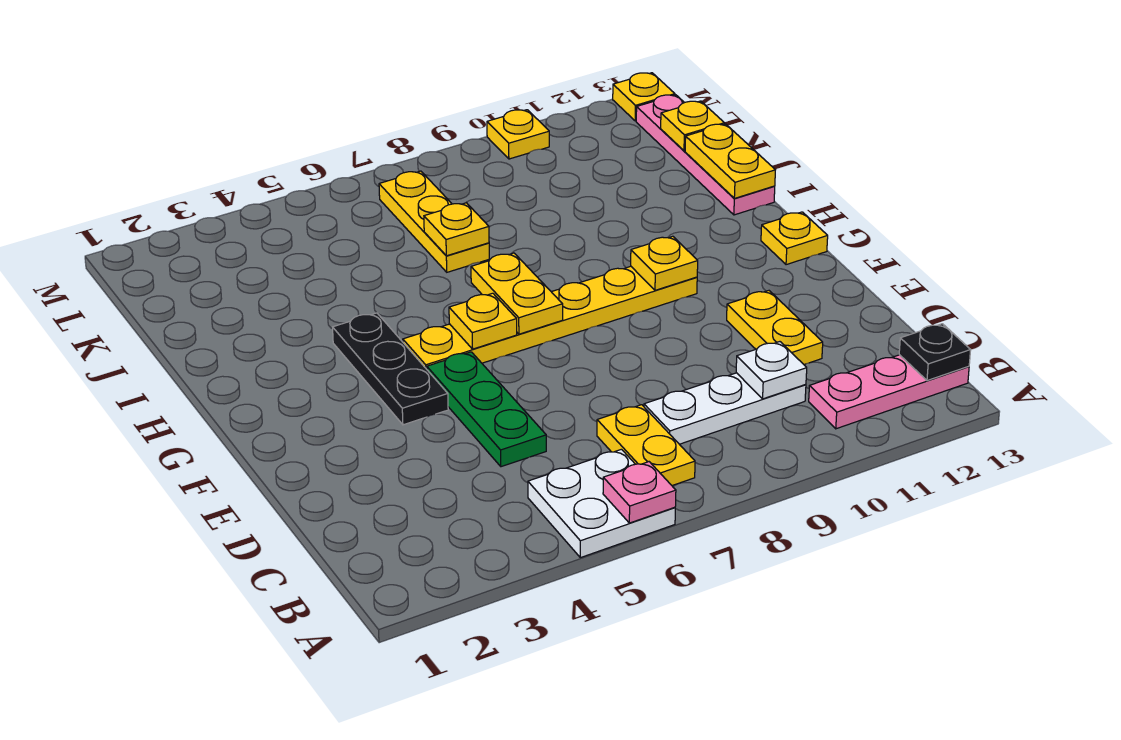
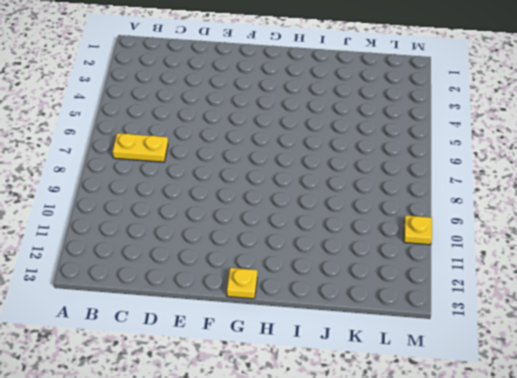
none -> white plate A5:B6 level 1
none -> pink plate B11:B13 level 1
none -> white plate C8:C10 level 1

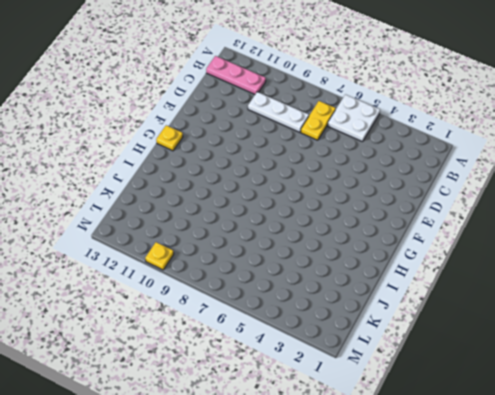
none -> green plate D5:F5 level 1
none -> yellow plate D11:E11 level 1
none -> black plate F4:H4 level 1

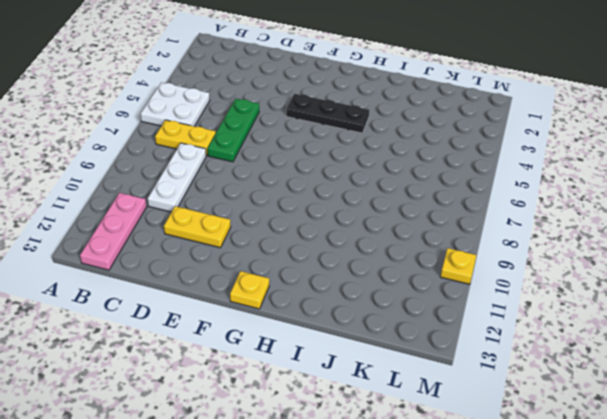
green plate D5:D7 level 1 -> green plate D5:F5 level 1
none -> yellow plate G5:G10 level 1
none -> pink plate I13:L13 level 1
none -> yellow plate J7:L7 level 1

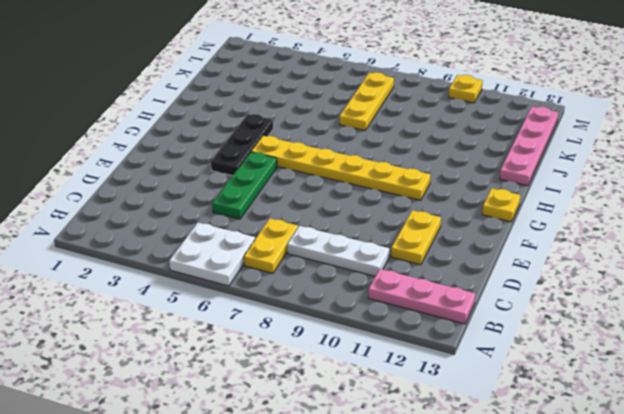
none -> yellow plate M13 level 1
none -> pink plate A6 level 2
none -> black plate B13 level 2

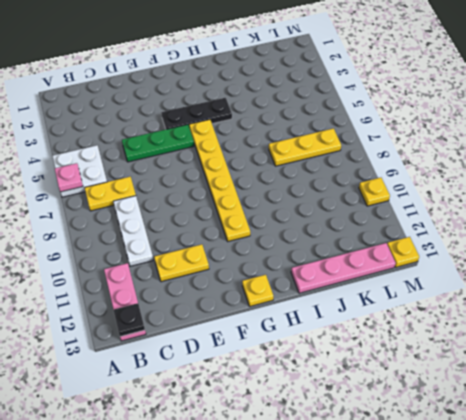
none -> white plate C10 level 2
none -> yellow plate G6 level 2
none -> yellow plate G7:H7 level 2

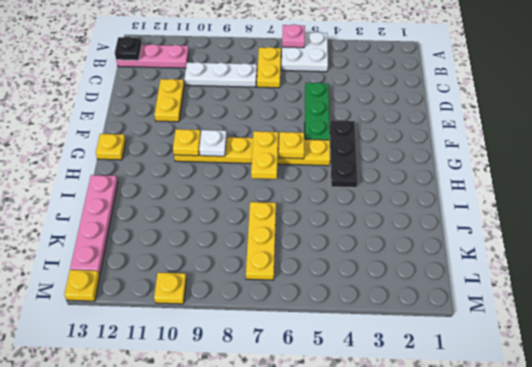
white plate G9 level 2 -> white plate C10 level 2
none -> yellow plate I13:J13 level 2
none -> yellow plate J7 level 2
none -> yellow plate K13 level 2

